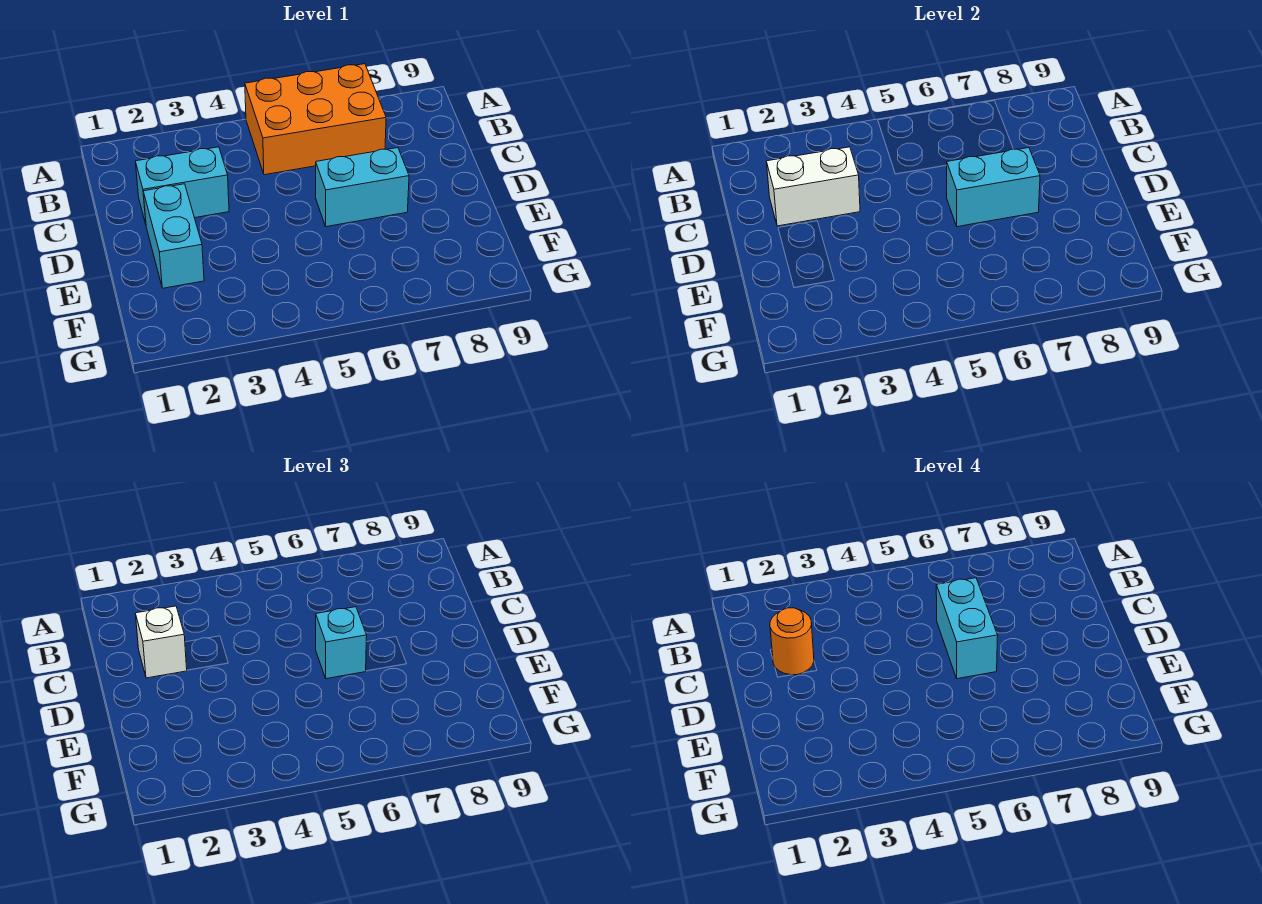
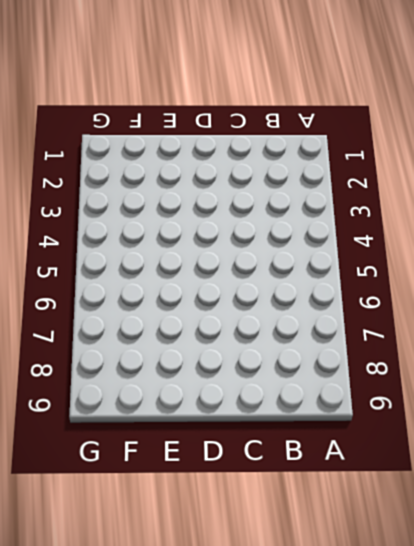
none -> orange brick A5:B7 level 1
none -> cyan brick C2:C3 level 1

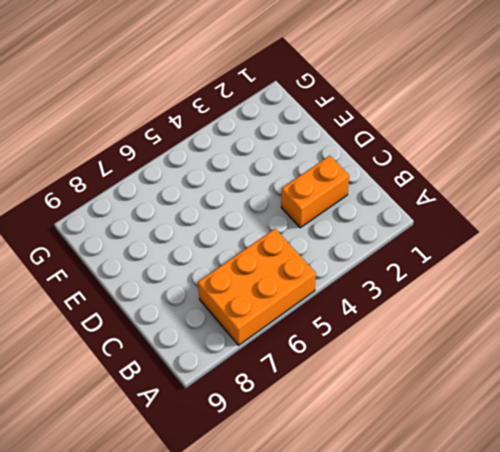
orange brick C2:C3 level 1 -> cyan brick C2:C3 level 1
none -> cyan brick D2:E2 level 1
none -> cyan brick D6:D7 level 1

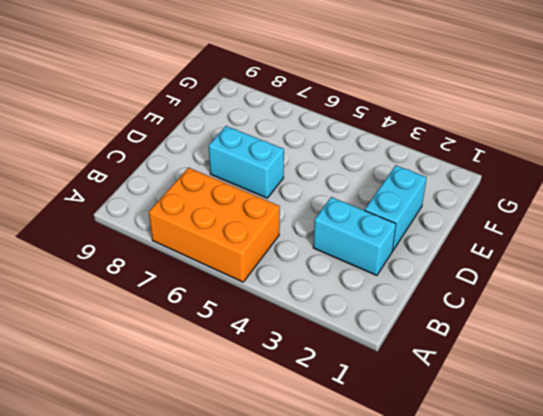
none -> white brick C2:C3 level 2
none -> cyan brick D6:D7 level 2

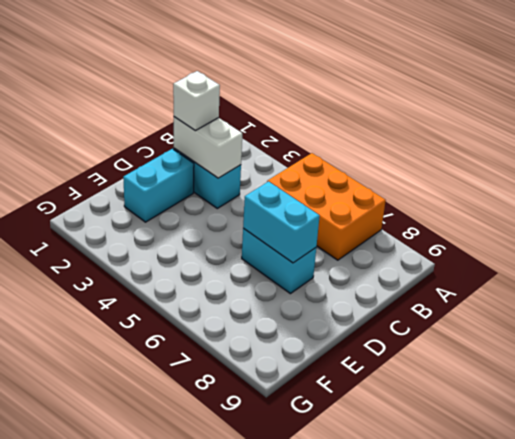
none -> cyan brick D6 level 3
none -> orange round brick C2 level 4

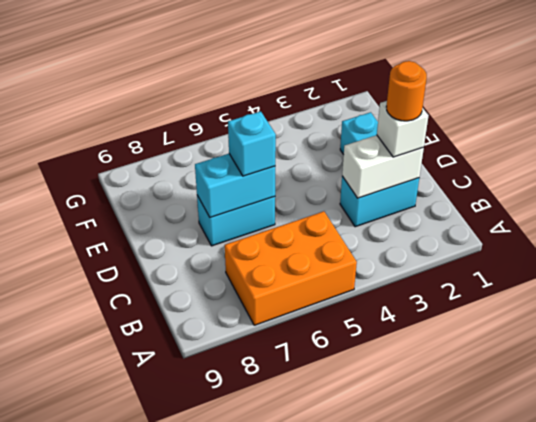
none -> cyan brick C6:D6 level 4

